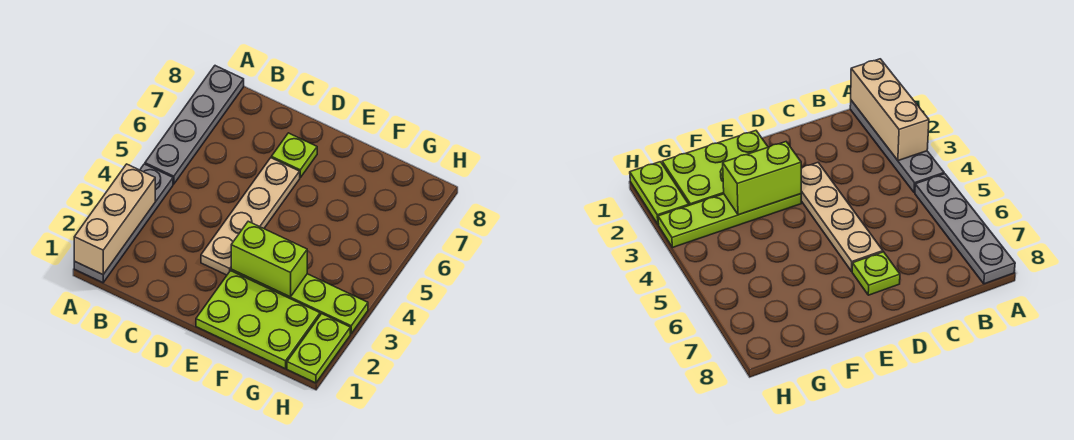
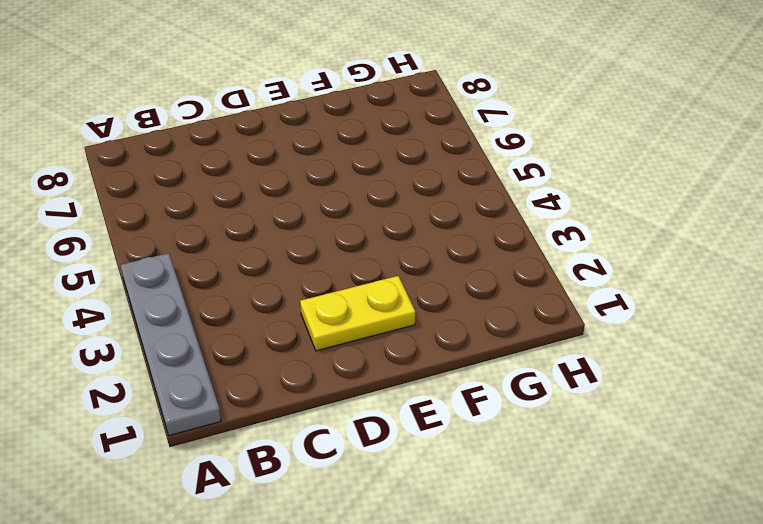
yellow plate D2:E2 level 1 -> lime plate E1:G2 level 1
none -> grey plate A5:A8 level 1
none -> tan plate D3:D6 level 1

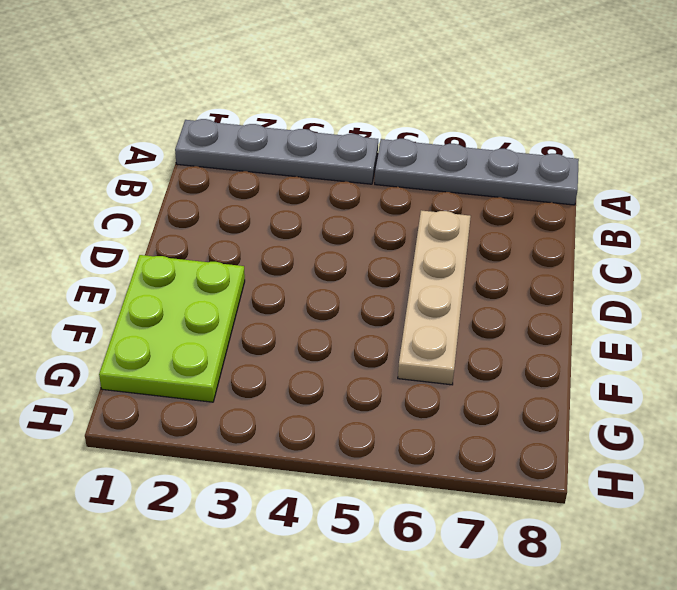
tan plate C6:F6 level 1 -> tan plate D3:D6 level 1
none -> lime plate D7 level 1
none -> lime plate E3:H3 level 1

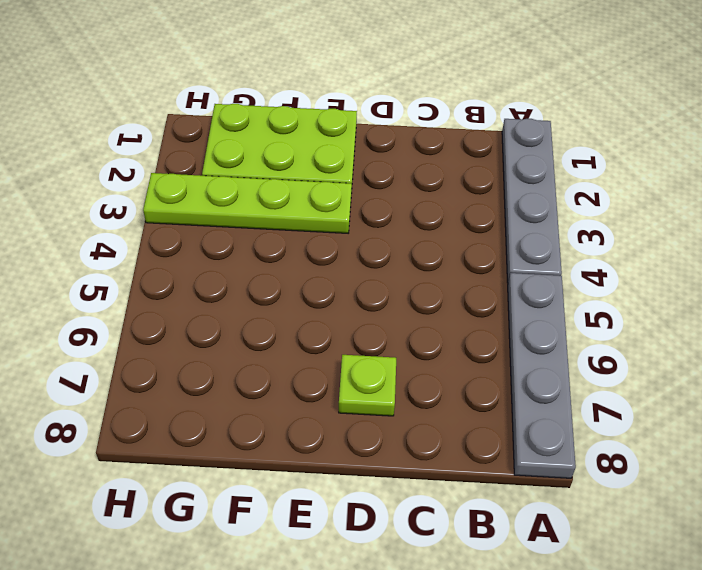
none -> tan plate D3:D6 level 1
none -> lime plate H1:H2 level 1

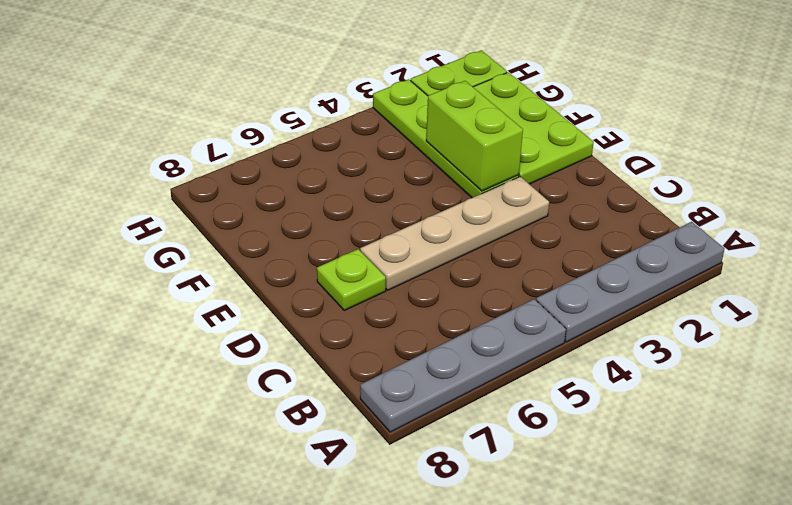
none -> tan brick A1:A3 level 2

